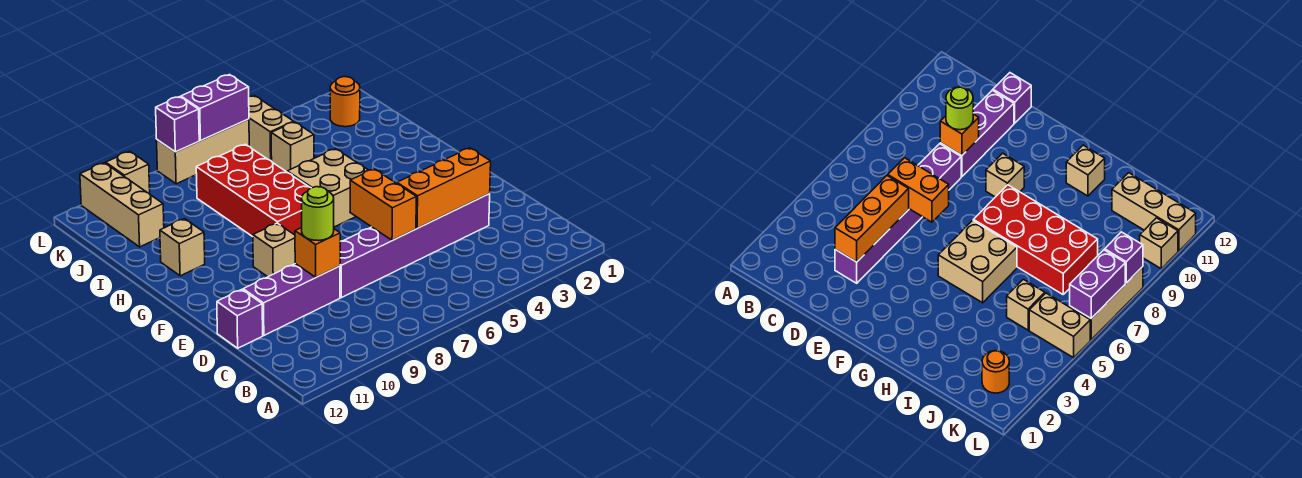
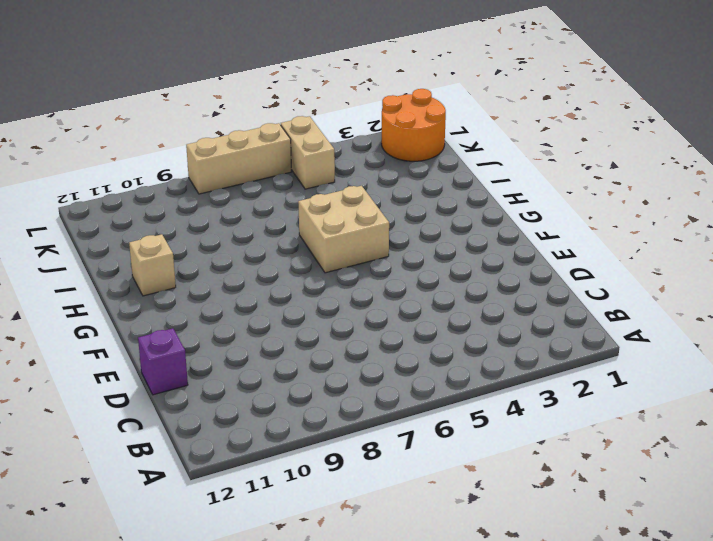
orange round brick K1:L2 level 1 -> orange round brick K2 level 1
none -> purple brick D3:D8 level 1
none -> purple brick D9:D11 level 1
none -> tan brick F9 level 1

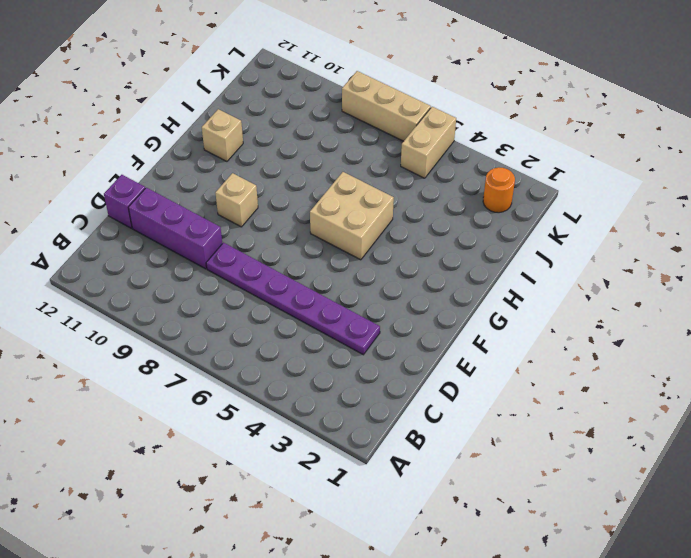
purple plate D3:D8 level 1 -> purple brick D3:D8 level 1
none -> red brick G7:J8 level 1
none -> tan brick J5 level 1
none -> tan brick J11:L11 level 1

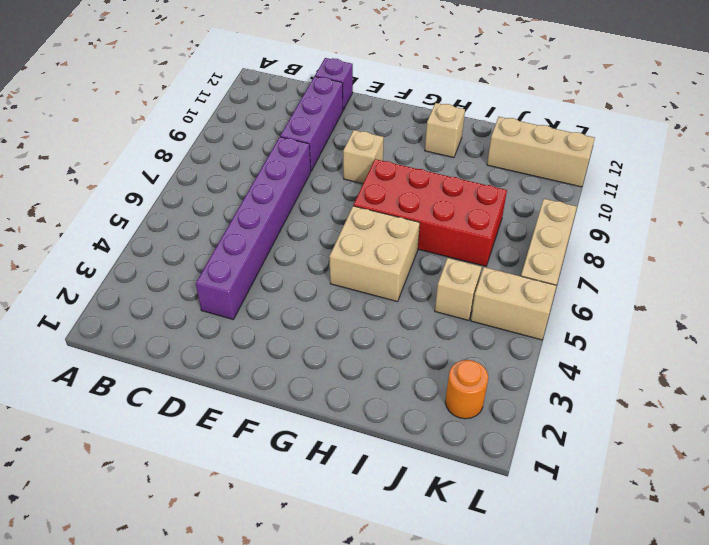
none -> tan brick L10 level 1
none -> orange brick D3:D5 level 2
none -> orange brick D6:E6 level 2

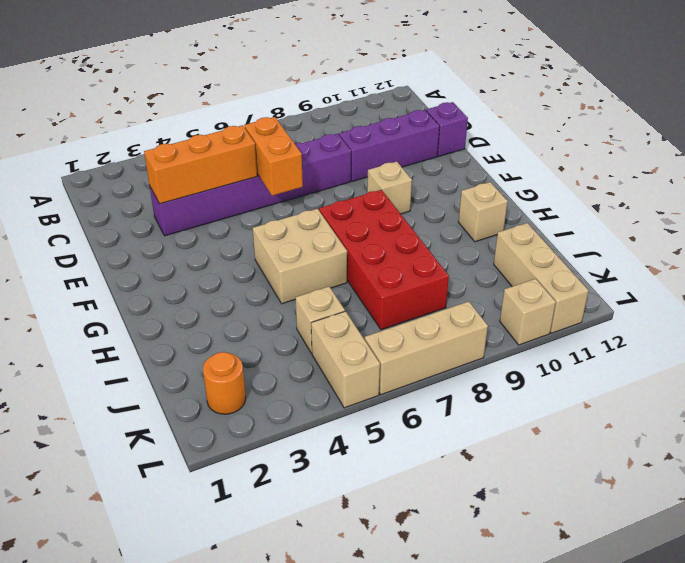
none -> orange brick D9 level 2
none -> purple brick L6:L7 level 2
none -> purple brick L8 level 2

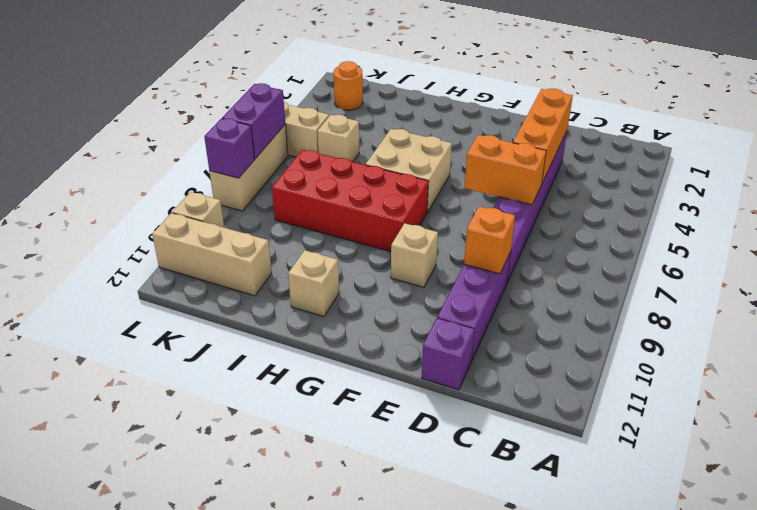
none -> lime round brick D9 level 3

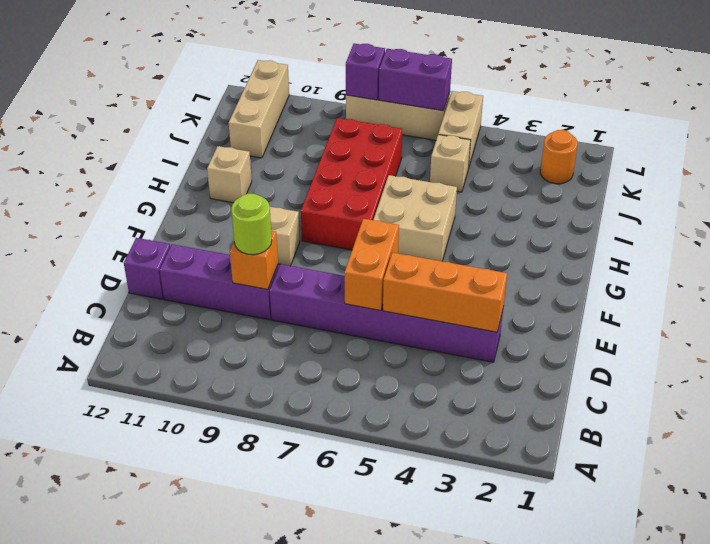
none -> tan brick L10 level 1

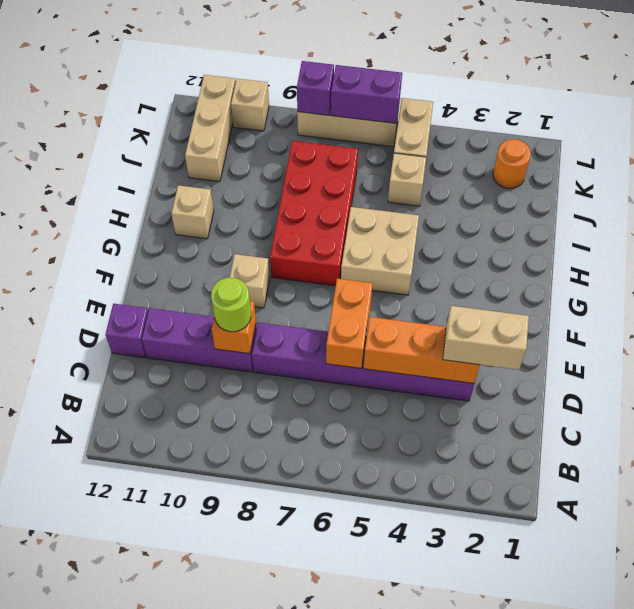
tan brick D2:D3 level 3 -> none

